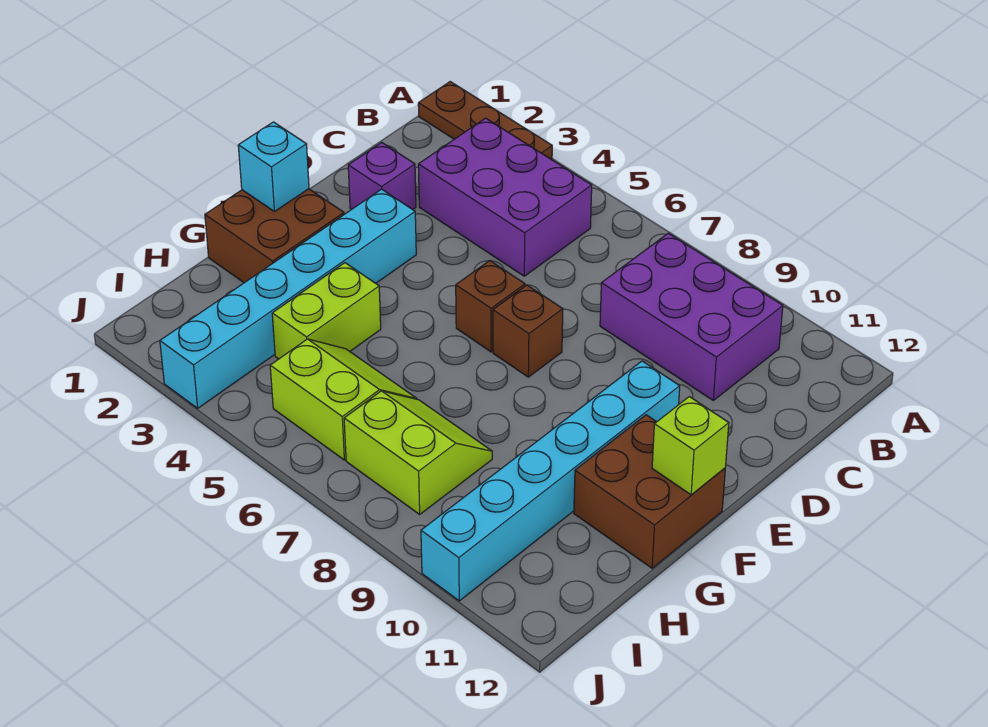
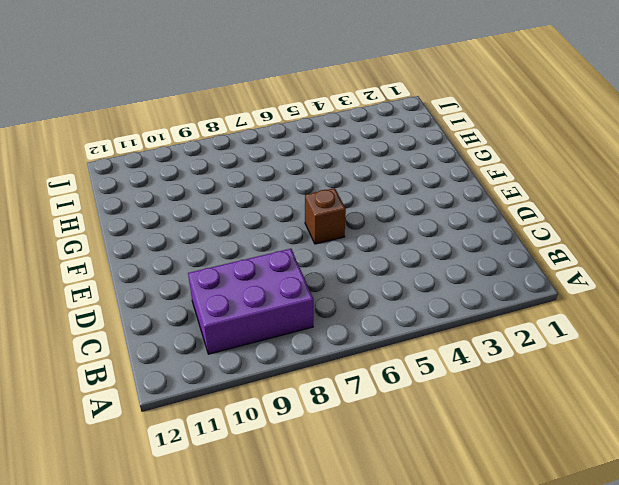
none -> brown plate A1:A3 level 1
none -> purple brick B3:C5 level 1
none -> purple brick D2 level 1

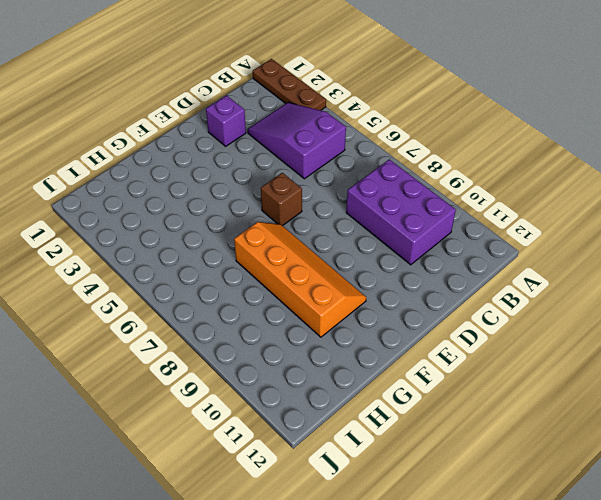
purple slope B3:C5 level 1 top 5 -> purple brick B3:C5 level 1
orange slope F7:G10 level 1 top G -> cyan brick E10:J10 level 1
none -> cyan brick E3:J3 level 1
none -> brown brick E7 level 1
none -> brown brick F1:G2 level 1

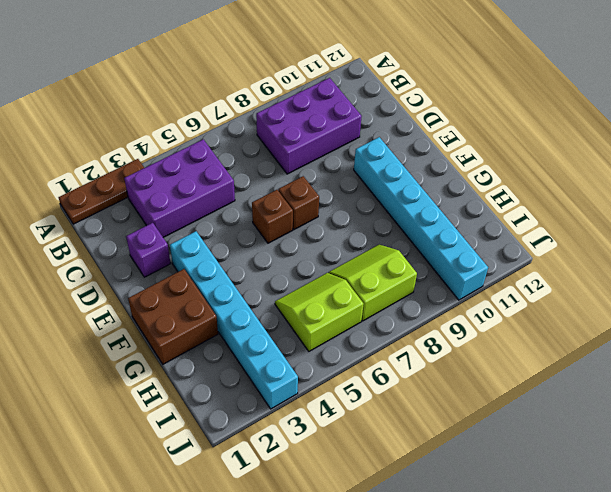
none -> brown brick F11:G12 level 1
none -> lime brick G4:H4 level 1
none -> cyan brick F1 level 2

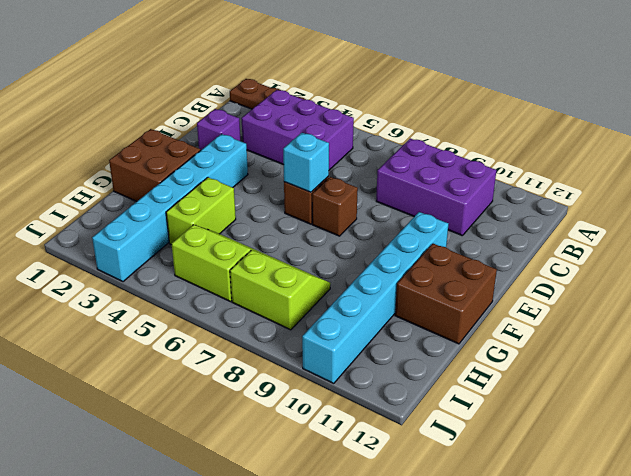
cyan brick E6 level 2 -> cyan brick F1 level 2
none -> lime brick F12 level 2

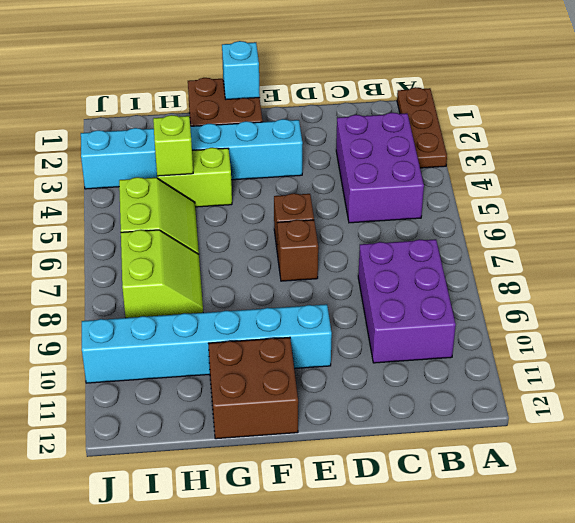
lime brick H4 level 2 -> lime brick F12 level 2
none -> purple brick D2 level 1

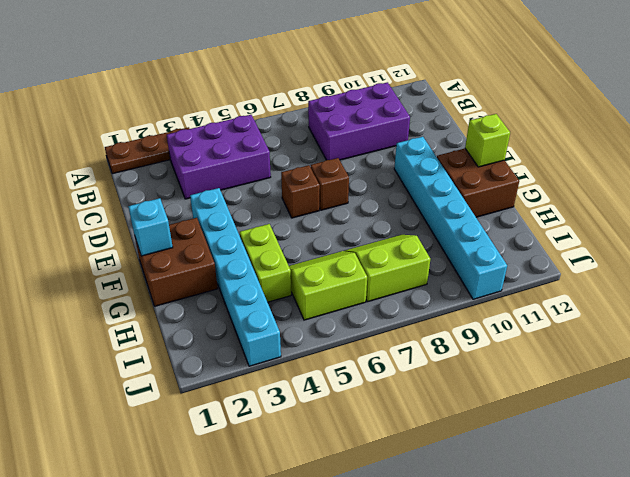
none -> purple brick D2 level 1

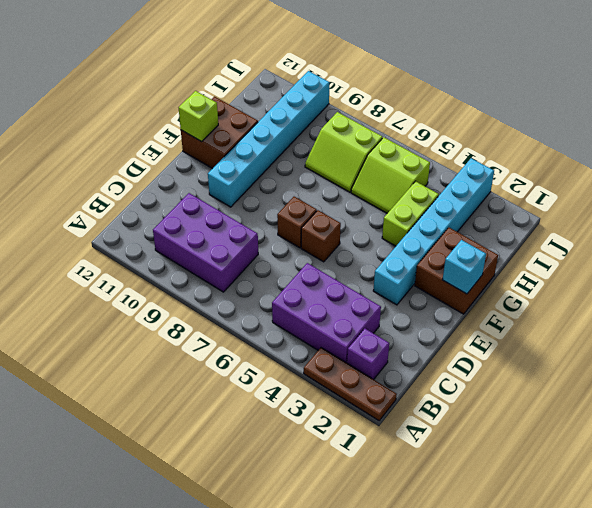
purple brick B2 level 1 -> purple brick D2 level 1

